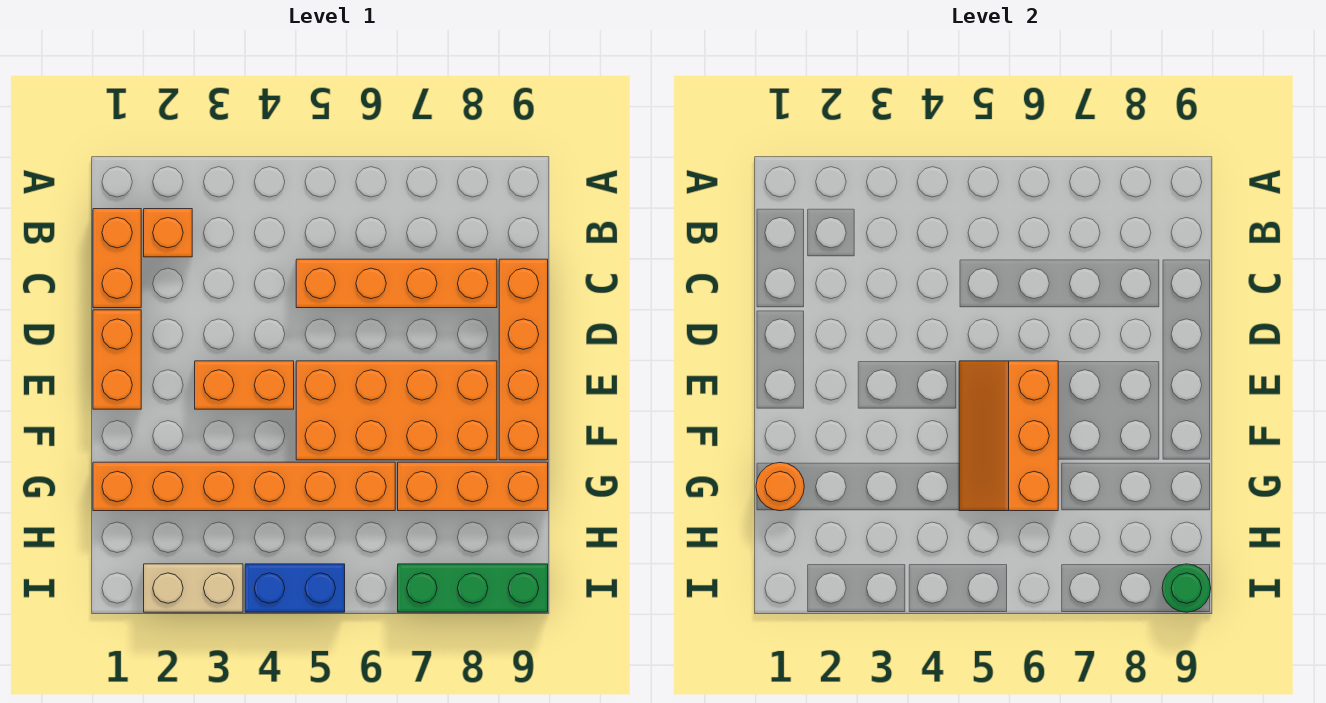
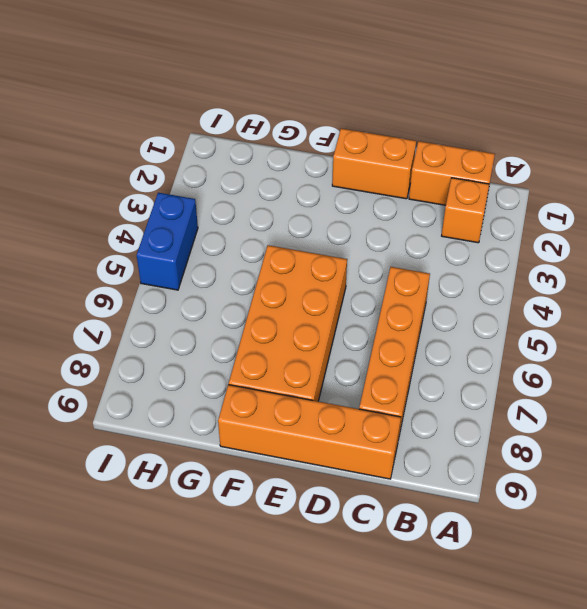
none -> orange brick E3:E4 level 1
none -> orange brick G1:G6 level 1
none -> orange brick G7:G9 level 1

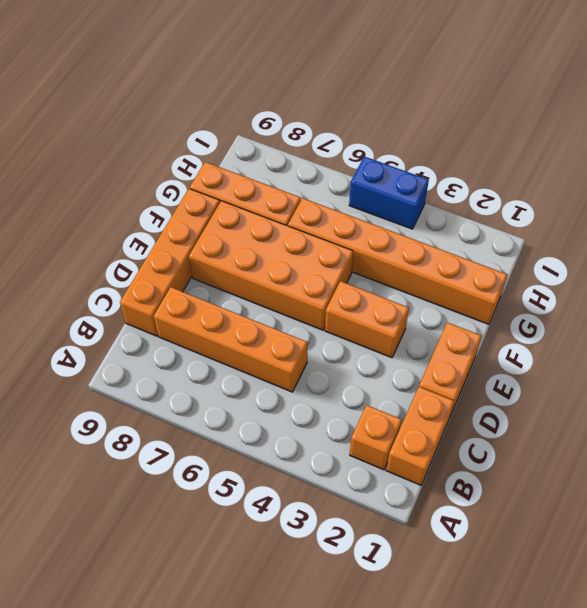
none -> tan brick I2:I3 level 1
none -> green brick I7:I9 level 1
none -> orange slope E5:G6 level 2 top 6

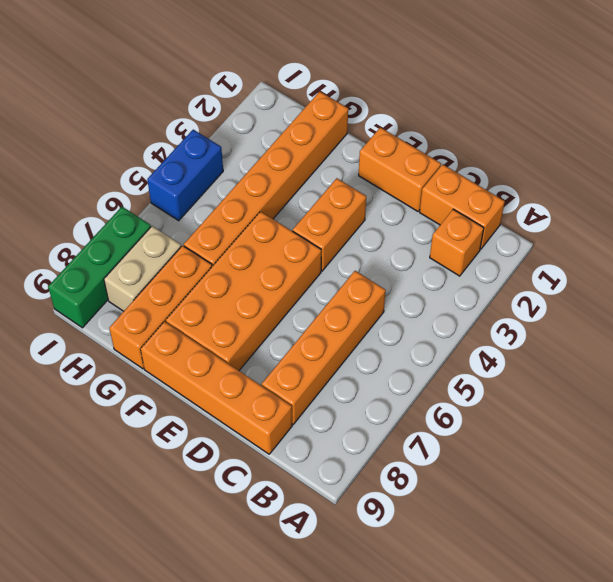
tan brick H7:H8 level 1 -> tan brick I2:I3 level 1
none -> orange slope E5:G6 level 2 top 6
none -> orange round brick G1 level 2
none -> green round brick I9 level 2

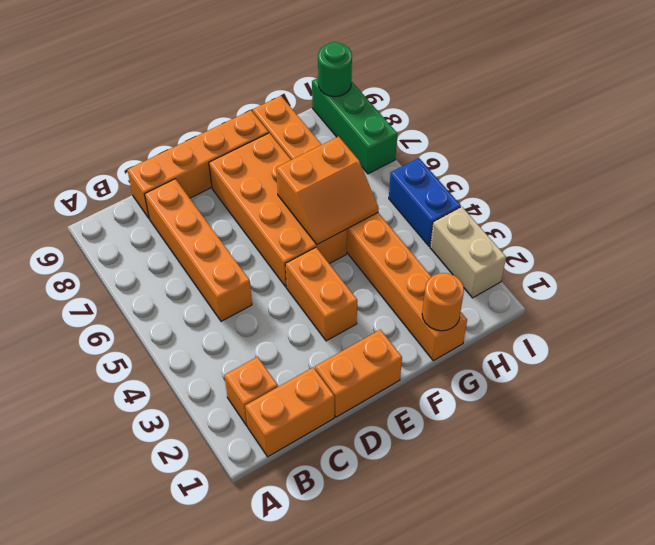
orange slope F5:G6 level 2 top 6 -> orange slope E5:G6 level 2 top 6

